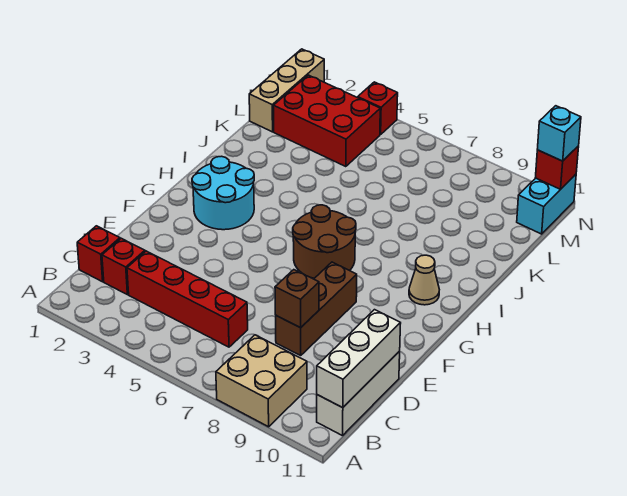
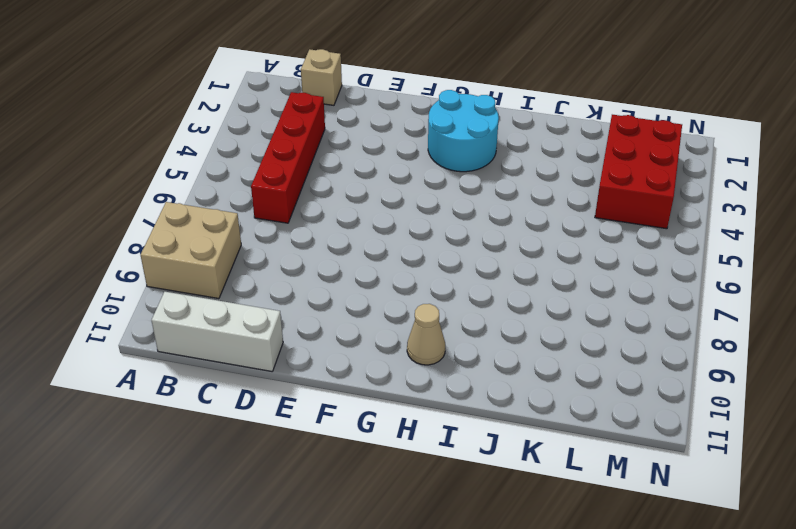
tan brick C1 level 1 -> red brick C1 level 1
none -> red brick C2 level 1
none -> brown brick D8:F8 level 1
none -> brown round brick G6:H7 level 1

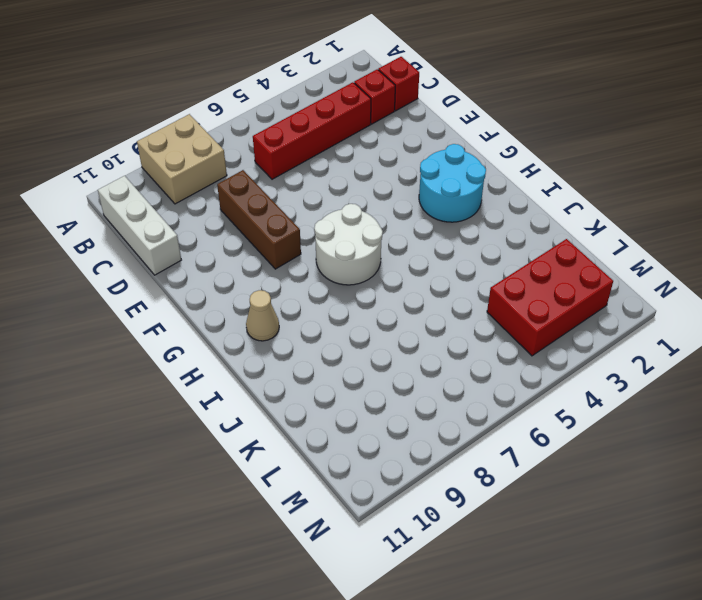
white round brick G6:H7 level 1 -> brown round brick G6:H7 level 1
none -> tan brick L1:N1 level 1
none -> cyan brick M11:N11 level 1
none -> red brick N4 level 1

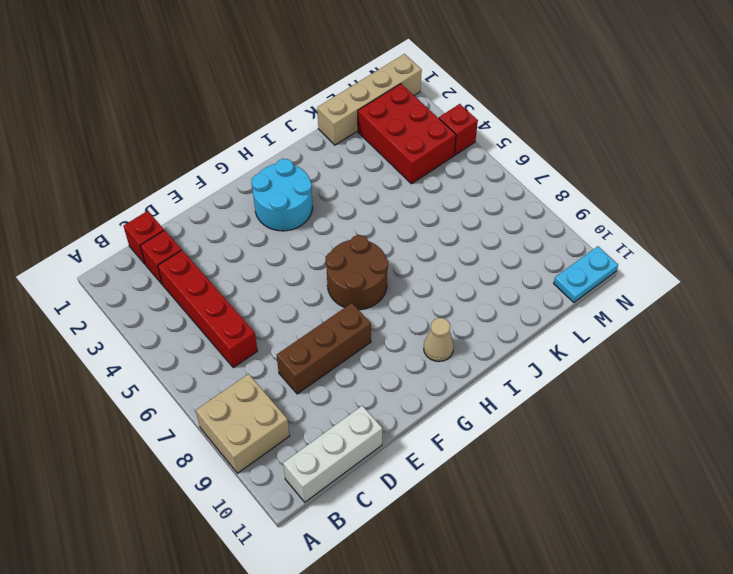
tan brick K1:N1 level 1 -> tan brick L1:N1 level 1
cyan plate M11:N11 level 1 -> cyan brick M11:N11 level 1
none -> white brick B11:D11 level 2
none -> brown brick D8 level 2
none -> red brick N11 level 2

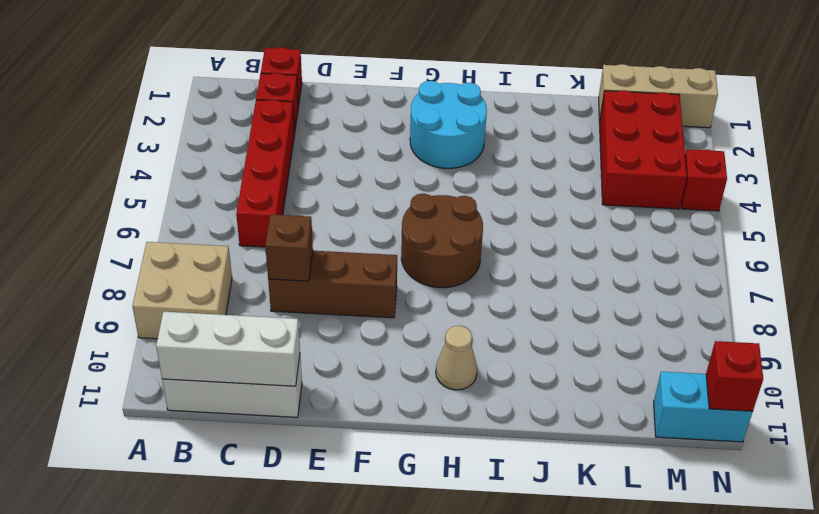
none -> cyan brick N11 level 3

